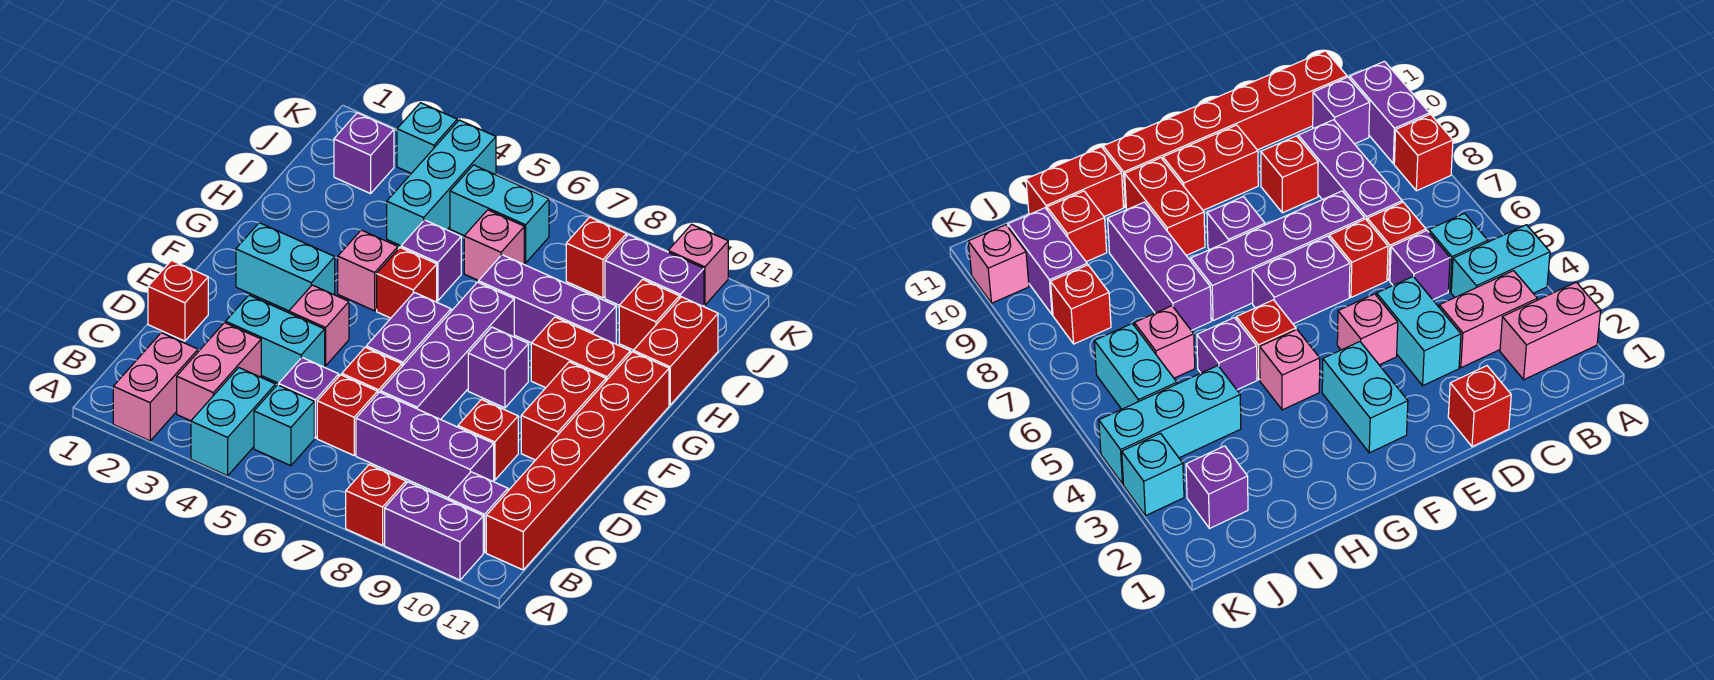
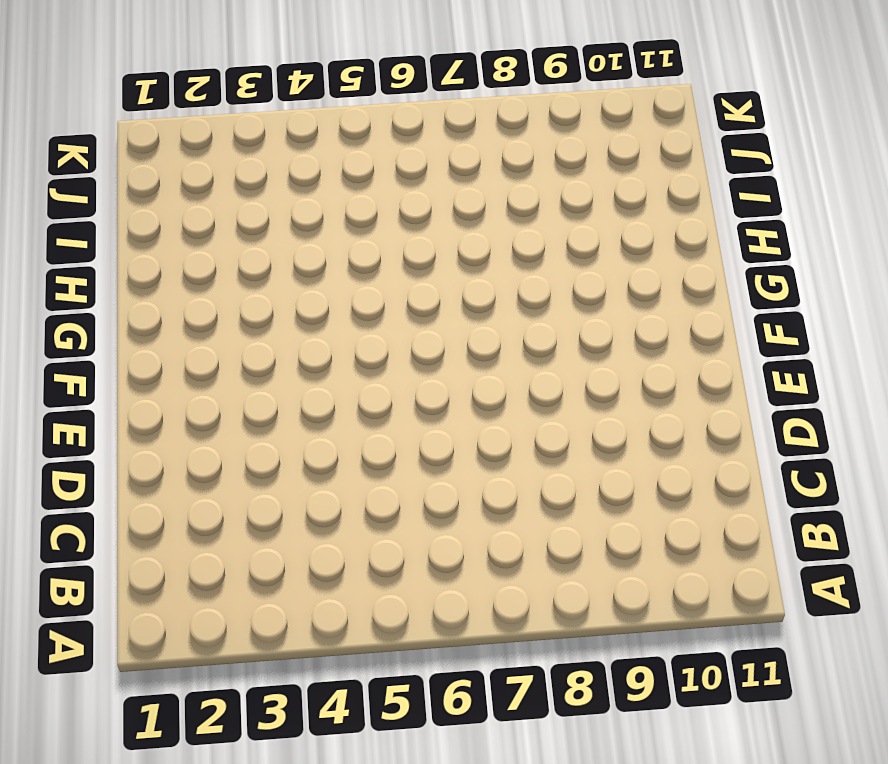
none -> pink brick A2:B2 level 1
none -> cyan brick A4:B4 level 1
none -> red brick A8 level 1
none -> purple brick A9:A10 level 1

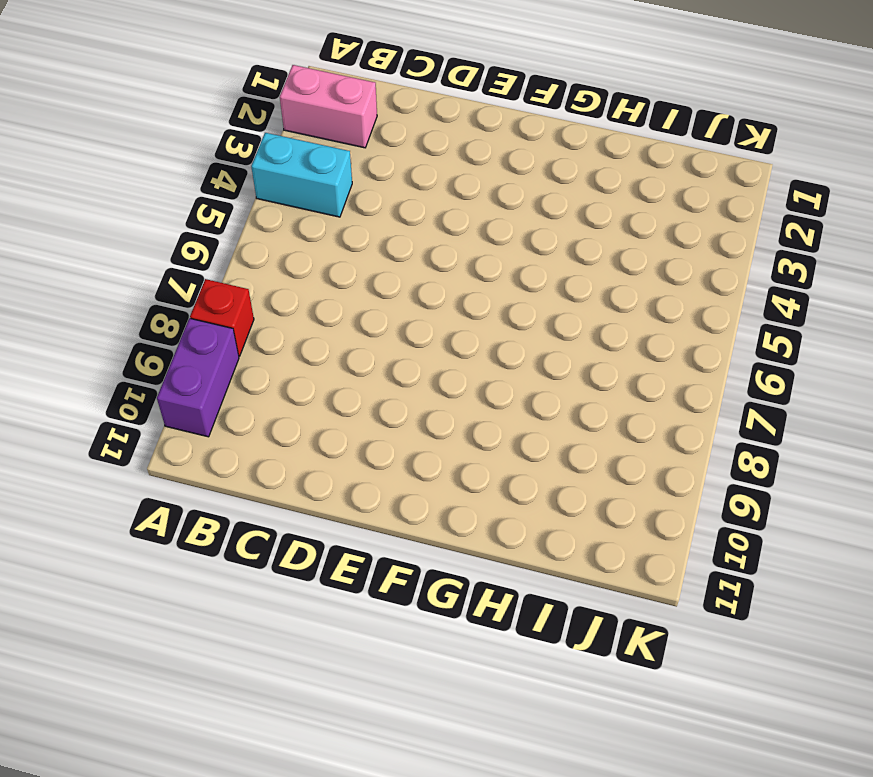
none -> pink brick B3:C3 level 1
none -> cyan brick B5 level 1
none -> purple brick B10 level 1
none -> red brick B11:G11 level 1

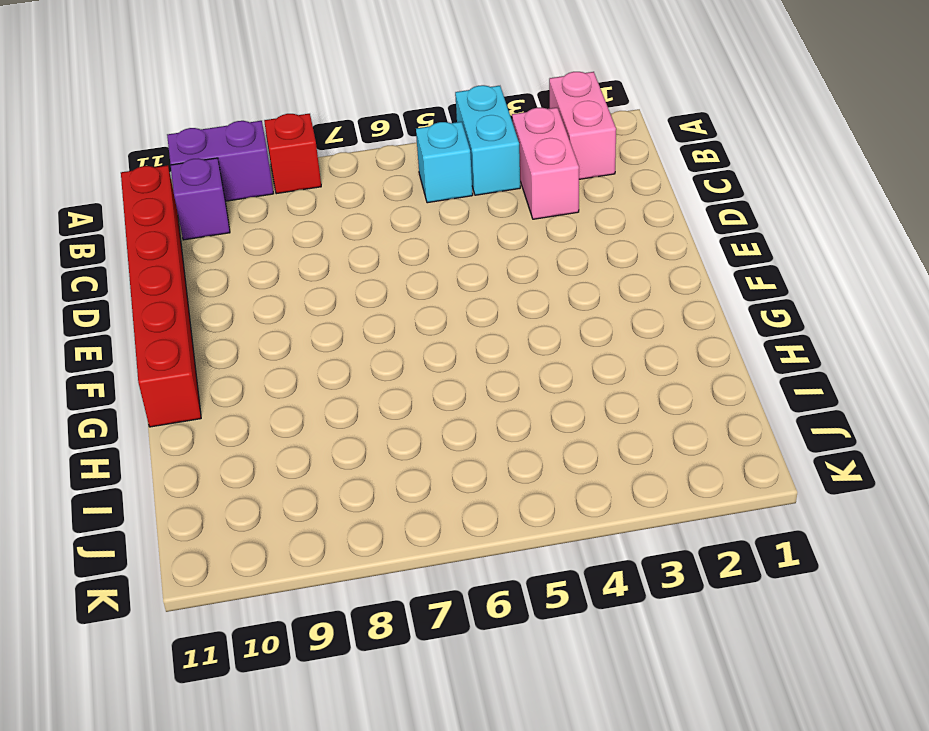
none -> purple brick C5 level 1
none -> red brick C6 level 1
none -> purple brick C7:C9 level 1
none -> red brick D1 level 1

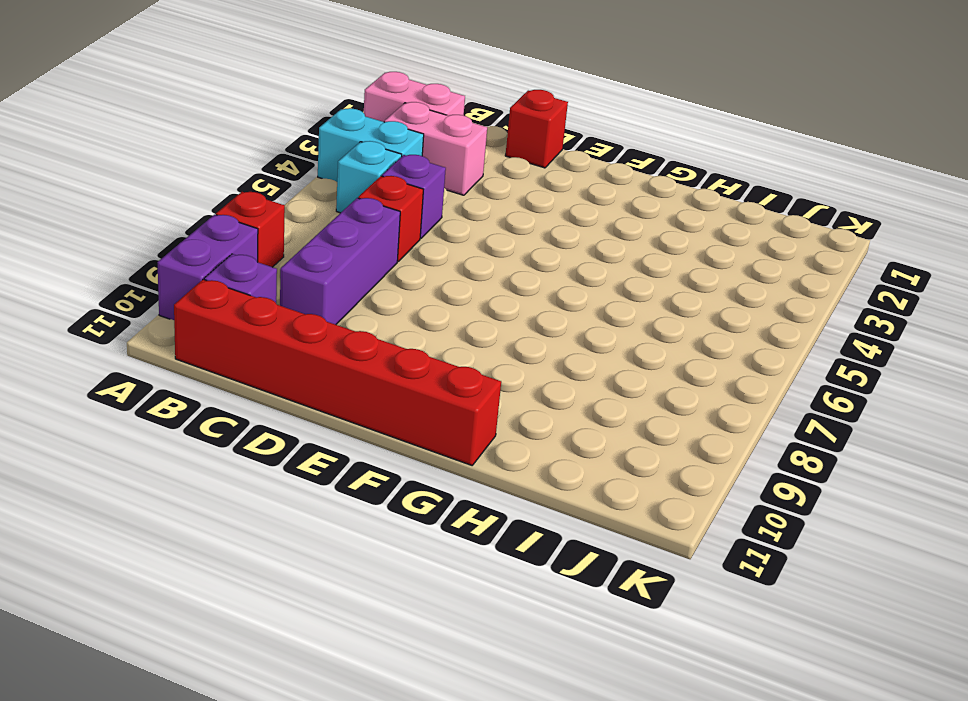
none -> cyan brick D3:D4 level 1
none -> red brick D6 level 1
none -> purple brick D7:G7 level 1
none -> red brick D9 level 1

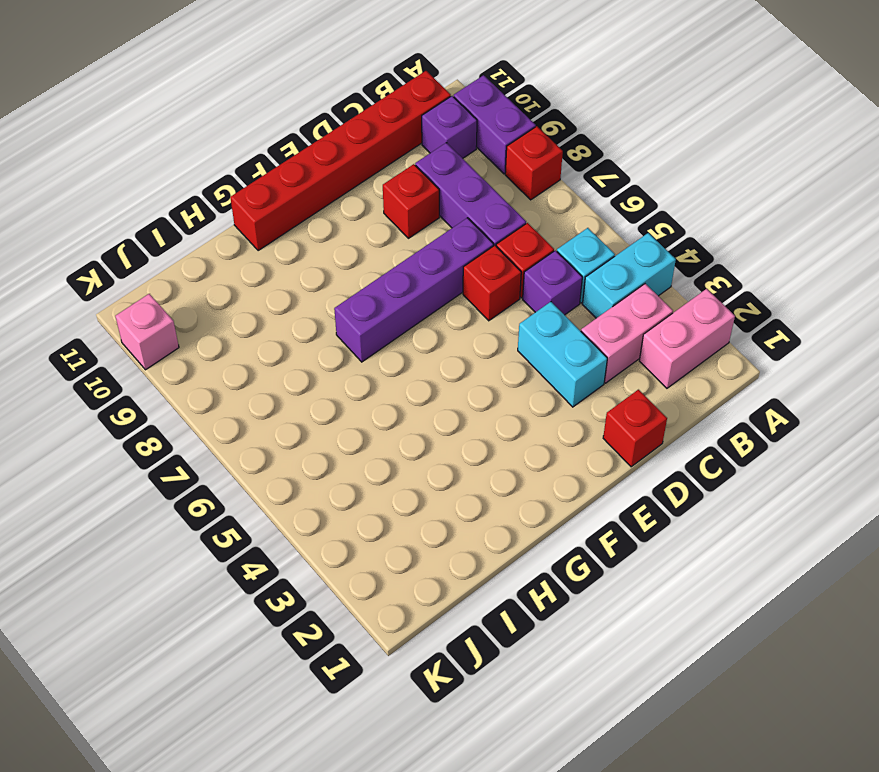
none -> pink brick E4 level 1
none -> purple brick E6:F6 level 1
none -> red brick E10:F10 level 1
none -> cyan brick F2:F3 level 1

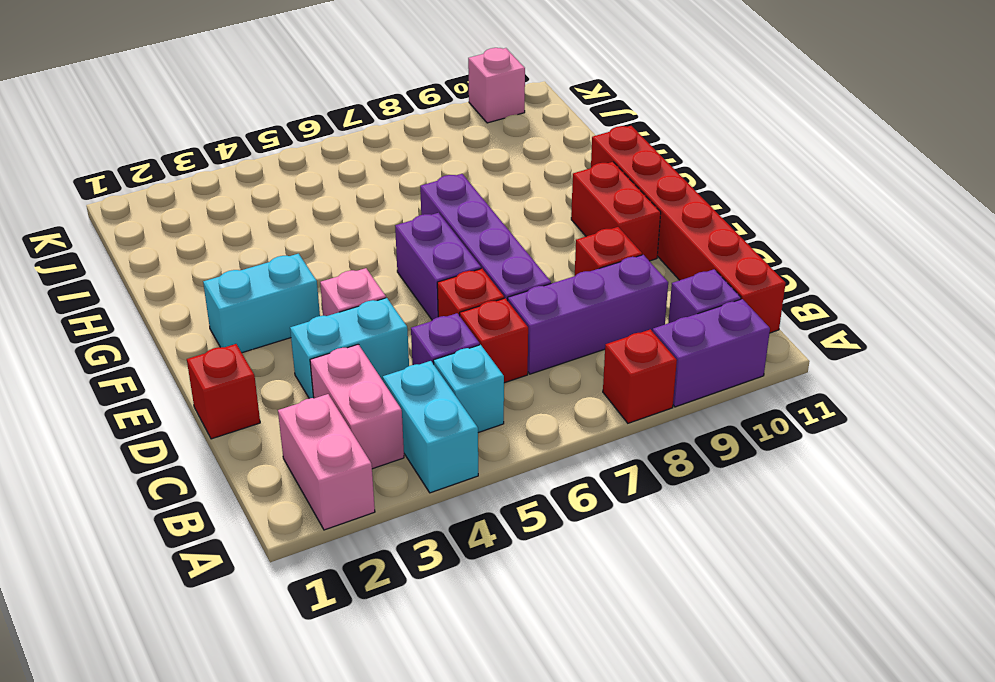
none -> purple brick F8 level 1
none -> pink brick G4 level 1
none -> red brick G5 level 1
none -> red brick G9:G10 level 1

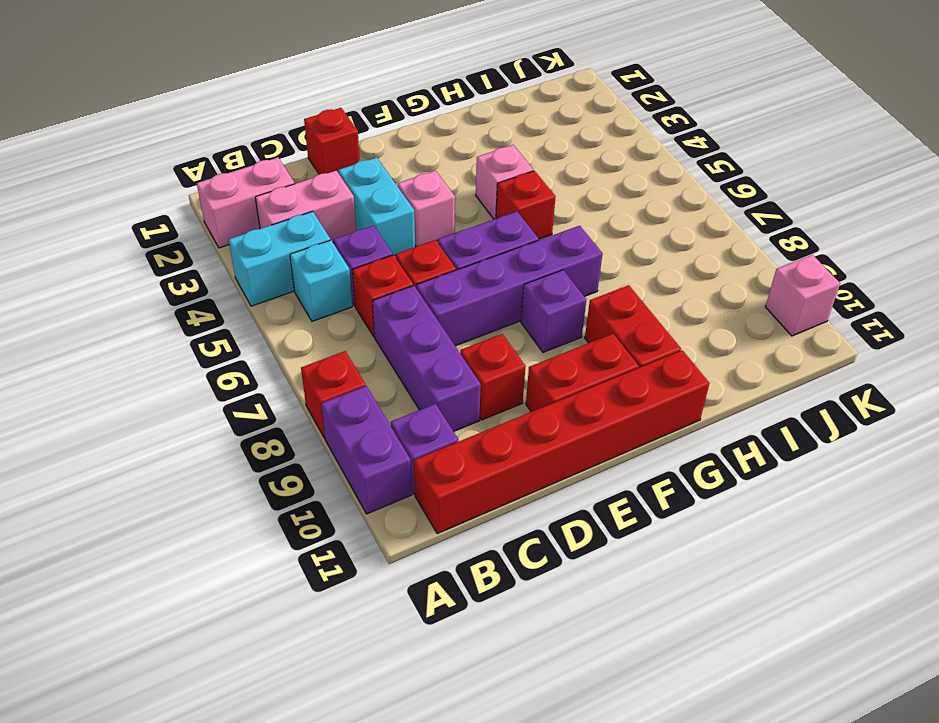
none -> cyan brick F2:F3 level 1
none -> purple brick H5 level 1
none -> purple brick H7:H9 level 1
none -> red brick H11:I11 level 1

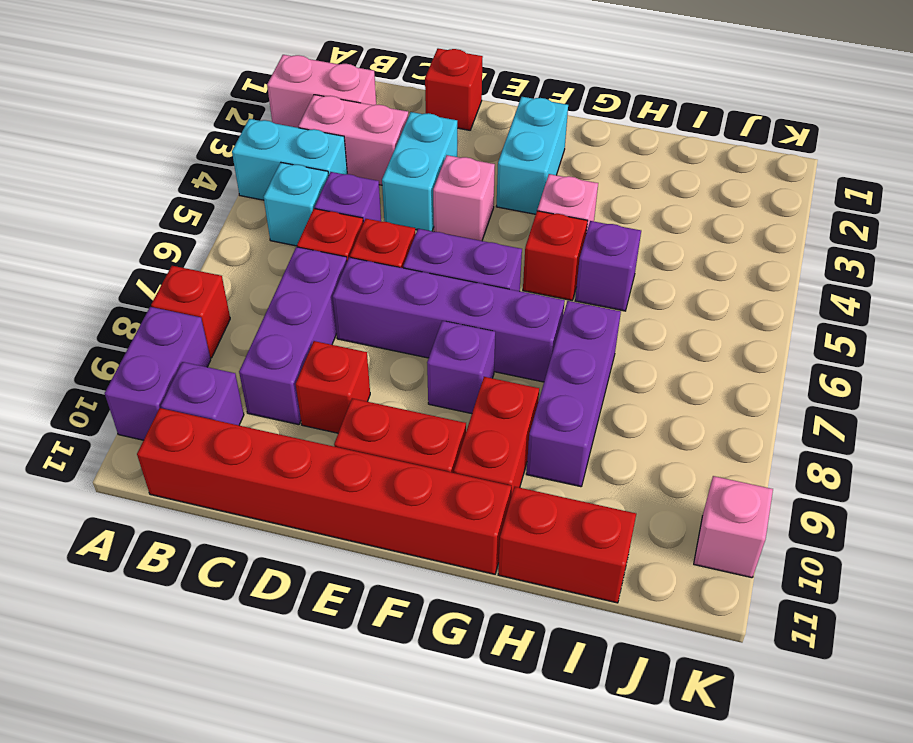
none -> cyan brick I4:K4 level 1
none -> pink brick I6 level 1
none -> red brick I10 level 1
none -> purple brick J2 level 1

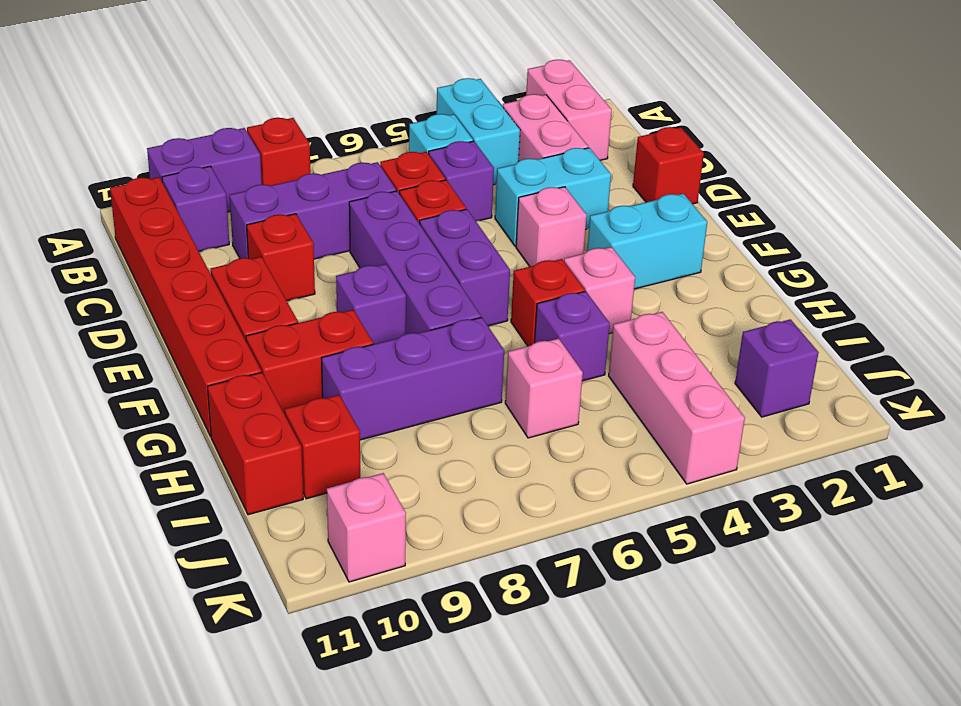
pink brick I4:K4 level 1 -> cyan brick I4:K4 level 1
none -> cyan brick J5:J6 level 1
none -> red brick J8 level 1
none -> purple brick J9:J10 level 1
none -> cyan brick K3 level 1

